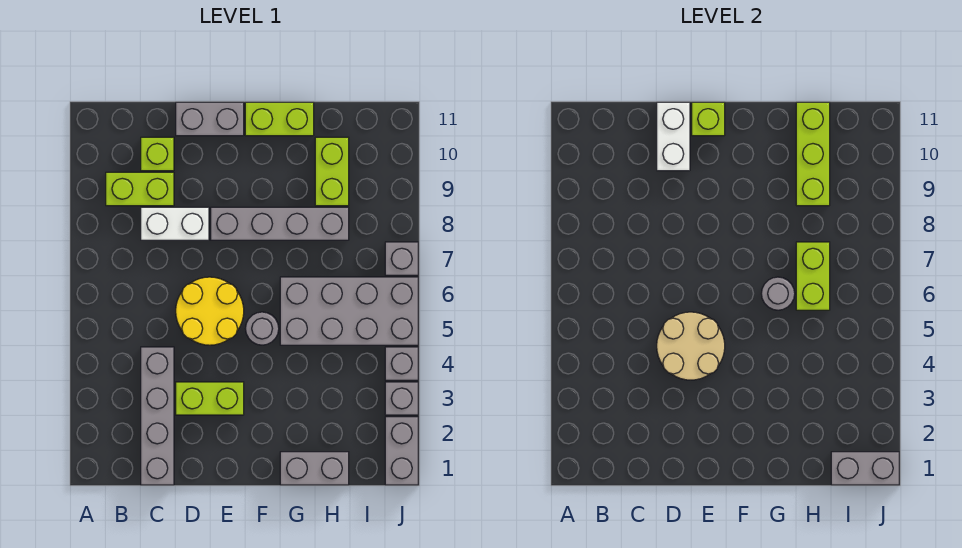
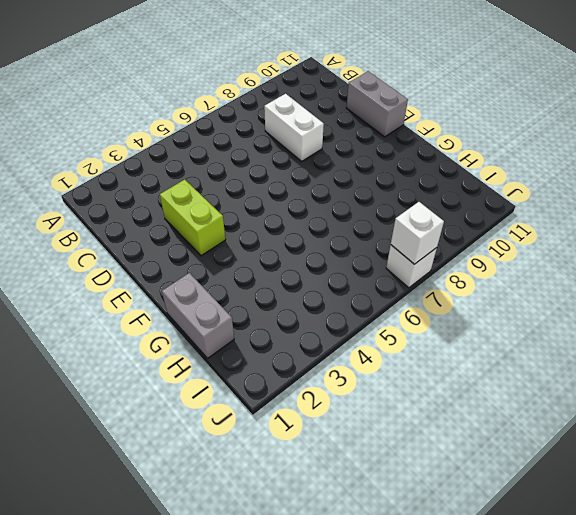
white brick J7 level 1 -> grey brick J7 level 1
white brick J7 level 2 -> none
none -> lime brick B9:C9 level 1
none -> grey brick C1:C4 level 1
none -> lime brick C10 level 1

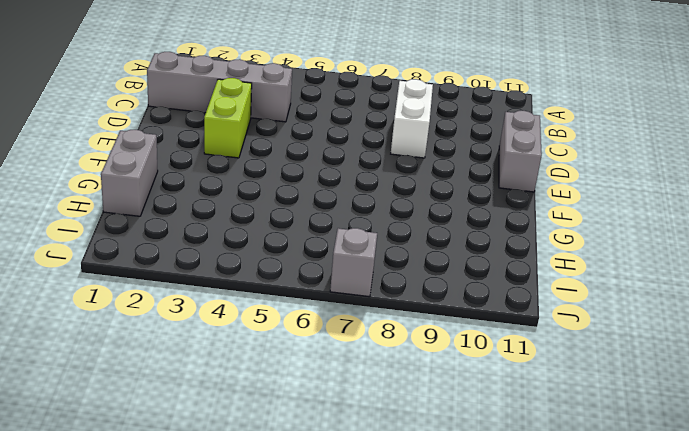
none -> lime brick B9:C9 level 1
none -> lime brick C10 level 1
none -> yellow round brick D5:E6 level 1

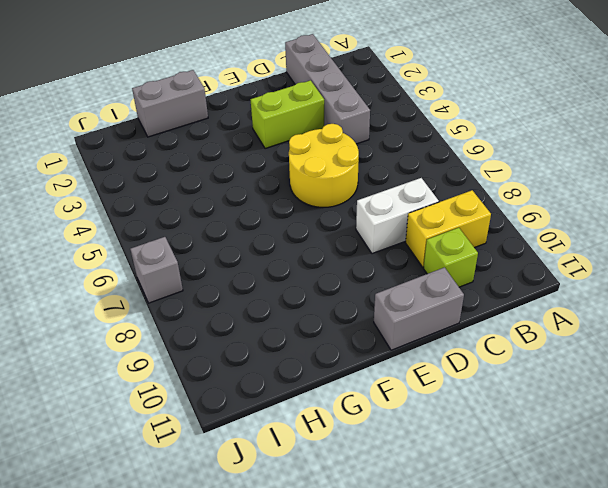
yellow brick B9:C9 level 1 -> lime brick B9:C9 level 1
none -> grey brick E8:H8 level 1
none -> grey round brick F5 level 1
none -> lime brick F11:G11 level 1

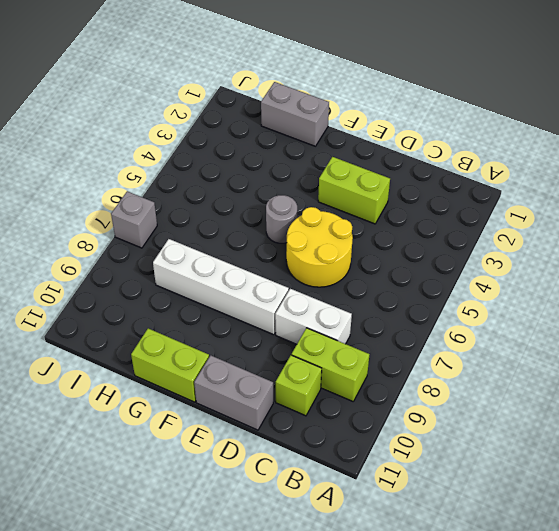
white brick E8:H8 level 1 -> grey brick E8:H8 level 1
none -> grey brick C1:C4 level 1
none -> grey brick G5:J6 level 1
none -> lime brick H9:H10 level 1

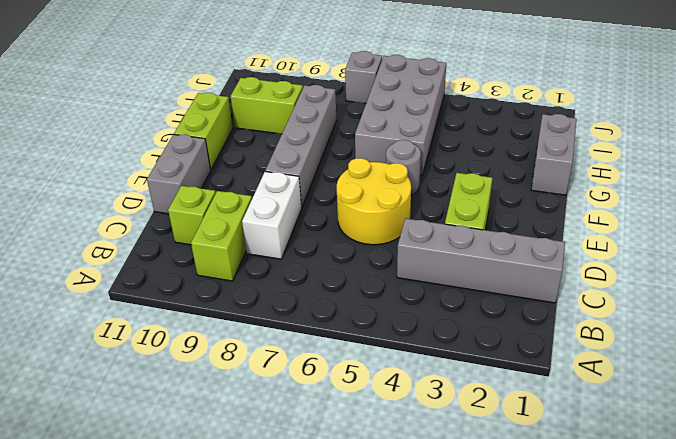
none -> grey brick J1:J2 level 1
none -> grey brick J3 level 1
none -> grey brick J4 level 1

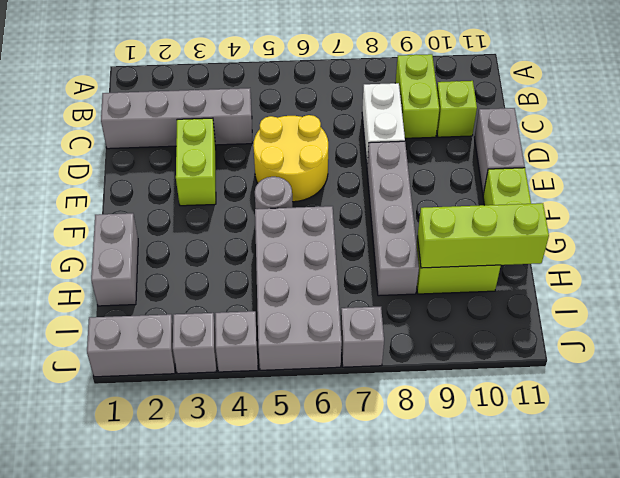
none -> tan round brick D4:E5 level 2
none -> white brick D10:D11 level 2
none -> lime brick E11 level 2

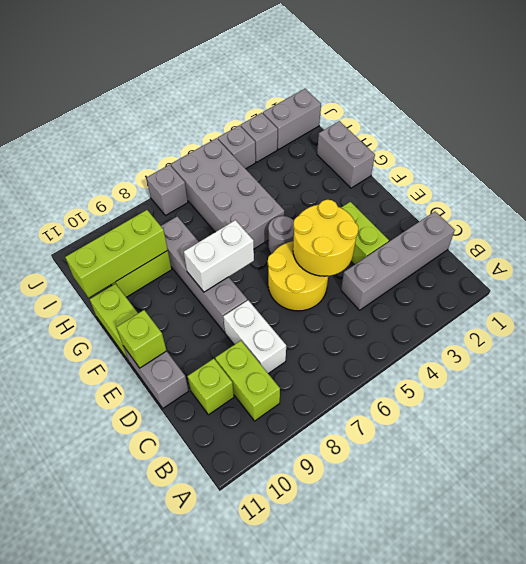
yellow round brick D4:E5 level 2 -> tan round brick D4:E5 level 2
white brick F7:F8 level 2 -> white brick D10:D11 level 2
none -> grey round brick G6 level 2
none -> lime brick H6:H7 level 2
none -> grey brick I1:J1 level 2

